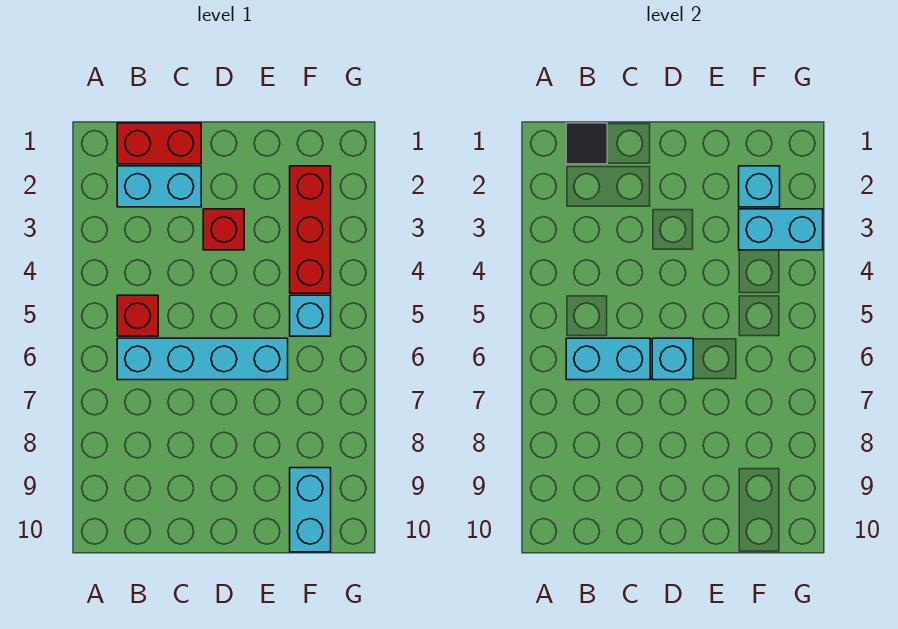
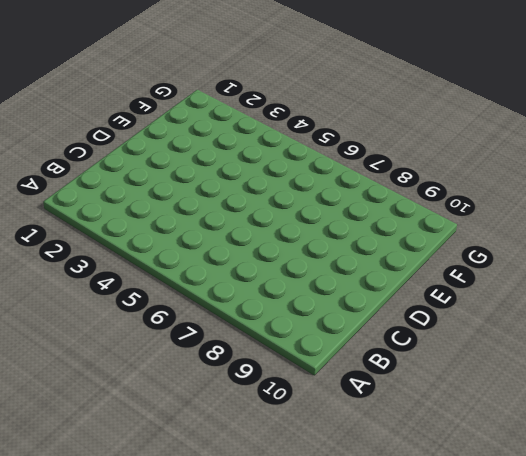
none -> red brick B1:C1 level 1
none -> cyan brick B2:C2 level 1
none -> red brick B5 level 1

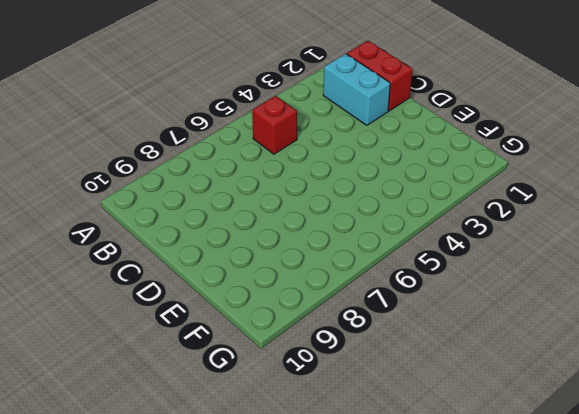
none -> cyan brick B6:E6 level 1
none -> red brick D3 level 1
none -> red brick F2:F4 level 1

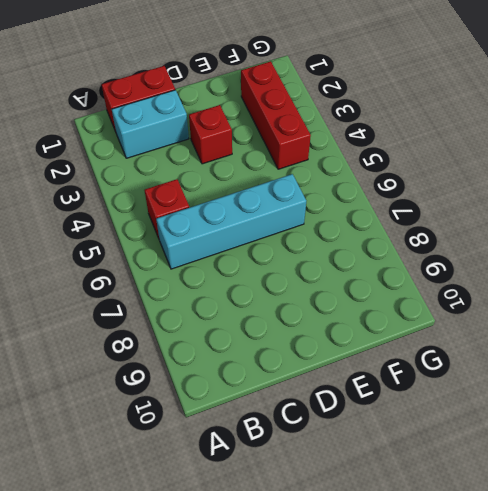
none -> cyan brick F5 level 1
none -> cyan brick F9:F10 level 1
none -> black tile B1 level 2

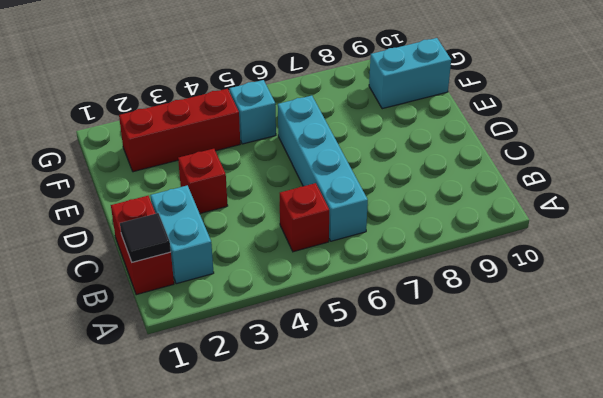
none -> cyan brick B6:C6 level 2
none -> cyan brick D6 level 2
none -> cyan brick F2 level 2

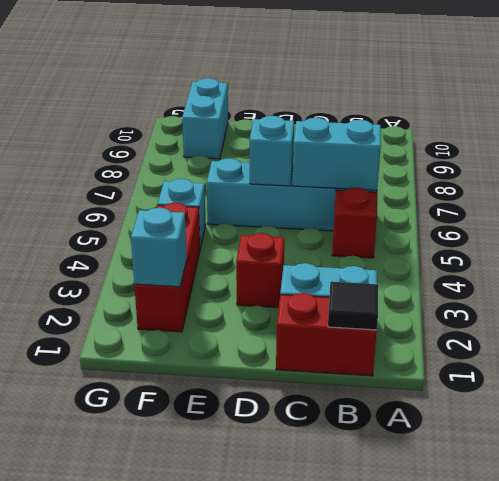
none -> cyan brick F3:G3 level 2

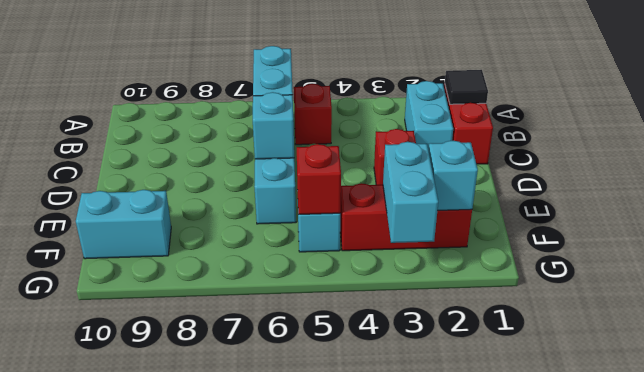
red brick F5 level 2 -> none

